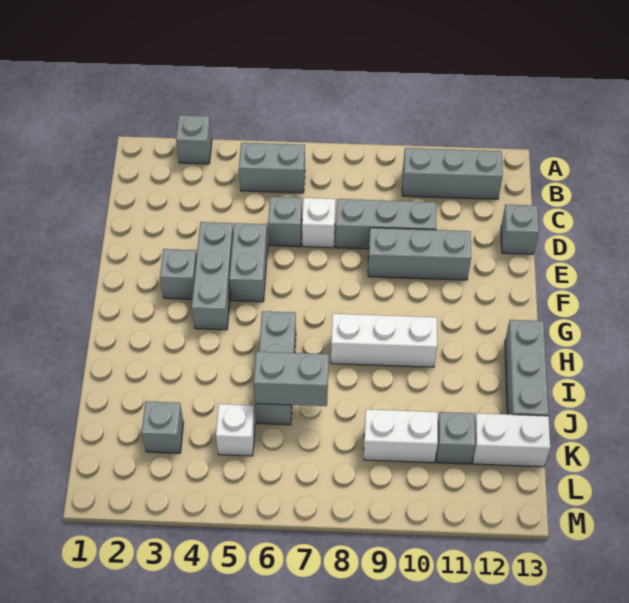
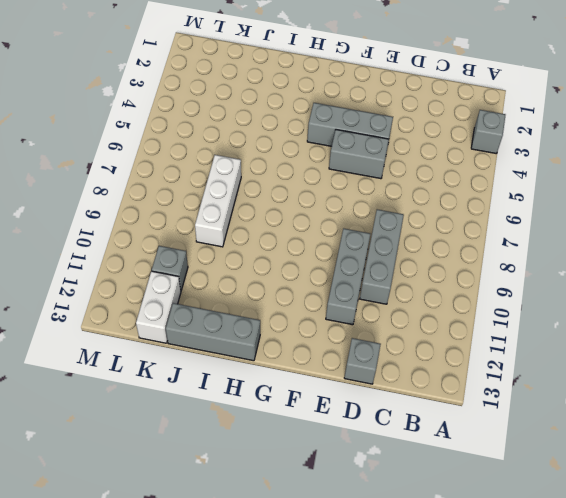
white brick J7:J9 level 1 -> white brick H8:H10 level 1
none -> grey brick B5:B6 level 1
none -> grey brick B10:B12 level 1
none -> grey brick D6 level 1

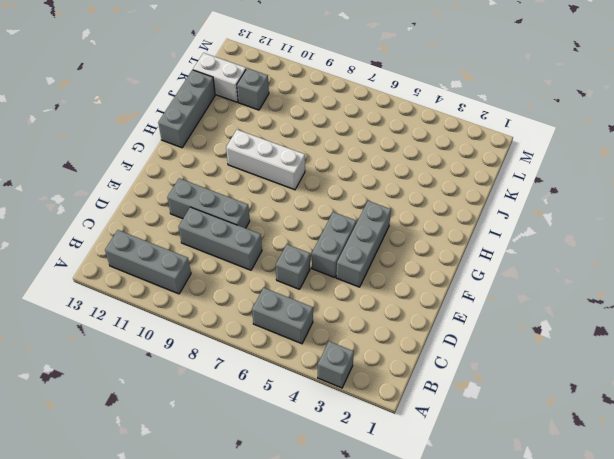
none -> white brick D7 level 1
none -> grey brick D13 level 1
none -> grey brick F3 level 1

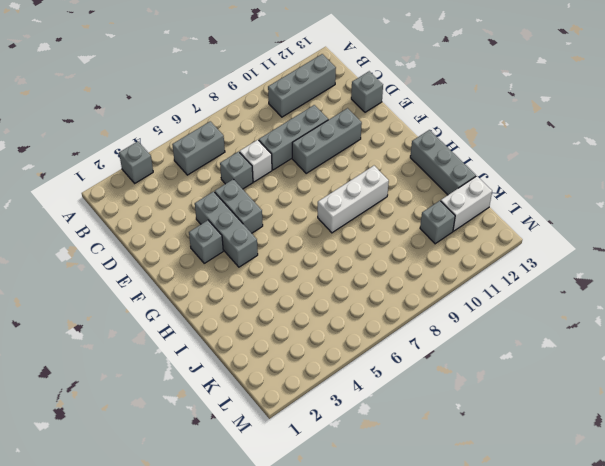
none -> grey brick H6:J6 level 1
none -> grey brick K3 level 1
none -> white brick K5 level 1

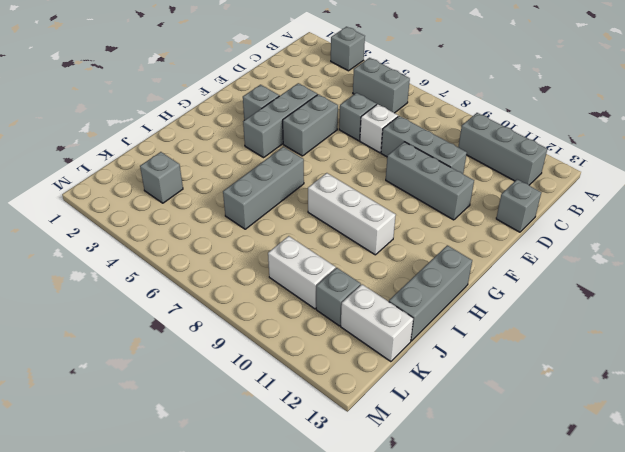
none -> white brick K5 level 1
none -> grey brick J6:J7 level 2

